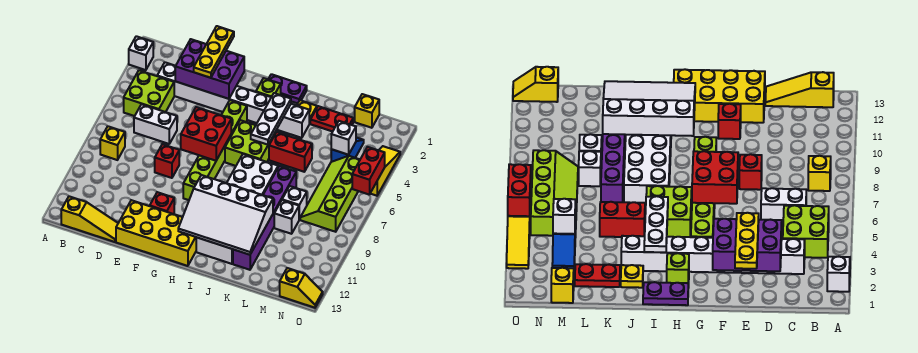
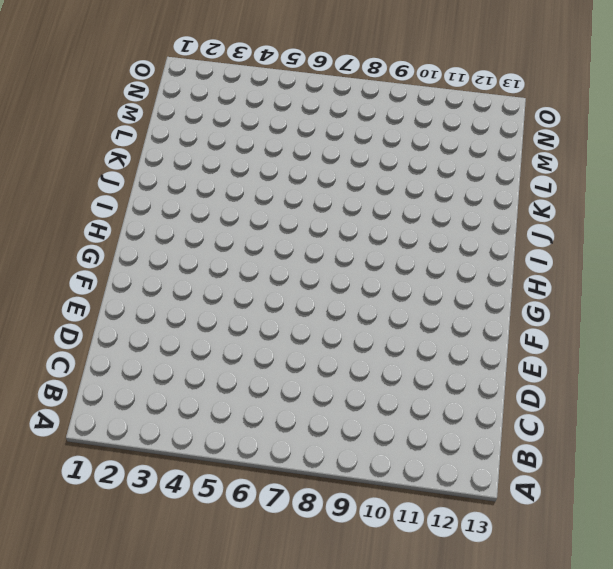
none -> white brick A2 level 1
none -> lime brick B4:C5 level 1
none -> yellow brick B8 level 1
none -> yellow slope B13:D13 level 1 top B

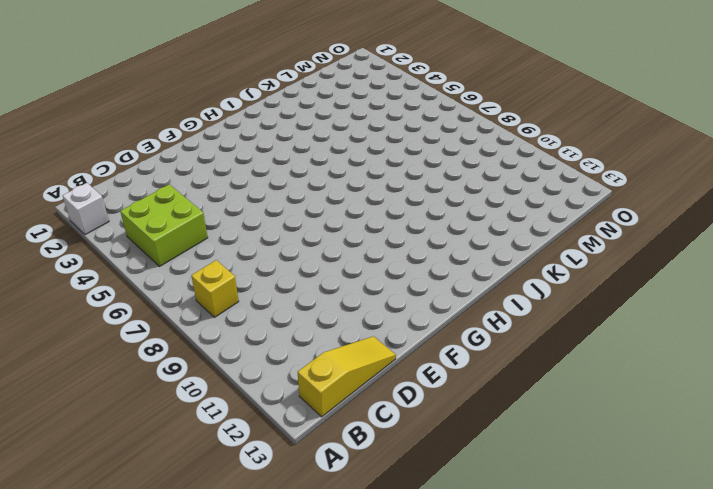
none -> white brick C3:J3 level 1
none -> white brick C6:D6 level 1
none -> red brick E8 level 1
none -> yellow brick E12:H13 level 1

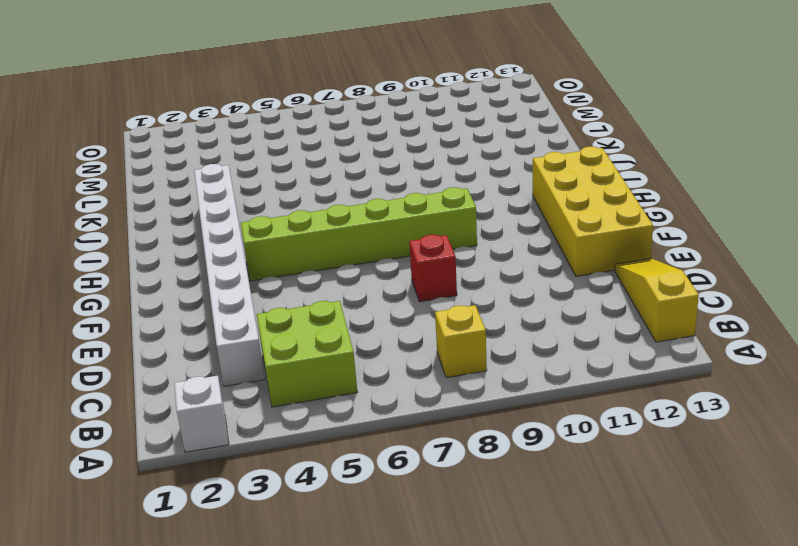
none -> white brick C6:D6 level 1
none -> red brick F11 level 1
none -> purple plate H1:I1 level 1
none -> lime brick H2 level 1

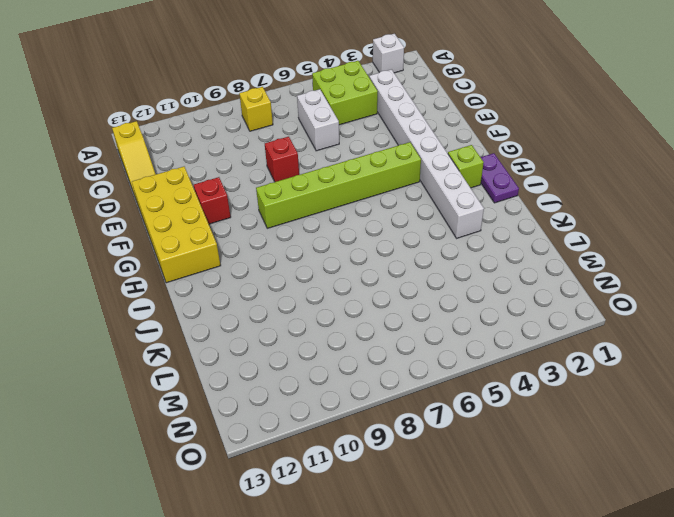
none -> lime brick H5:I6 level 1
none -> white brick I7:J12 level 1
none -> yellow plate J2 level 1
none -> red brick J5:K5 level 1

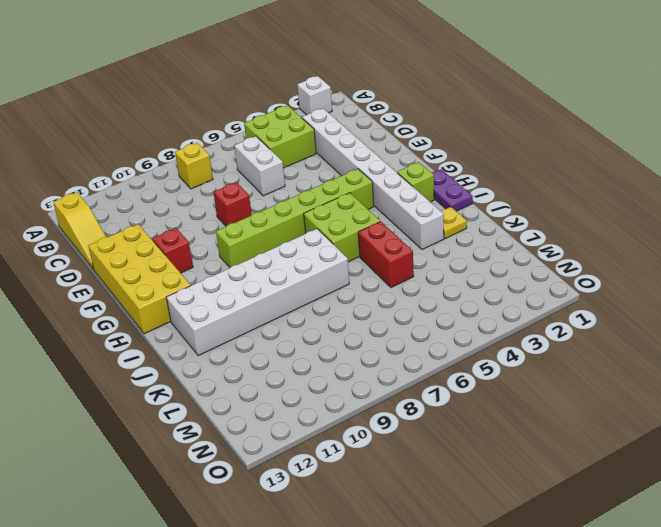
none -> red plate K2:L2 level 1
none -> purple brick K7:K12 level 1
none -> white brick L8 level 1
none -> white brick L9 level 1

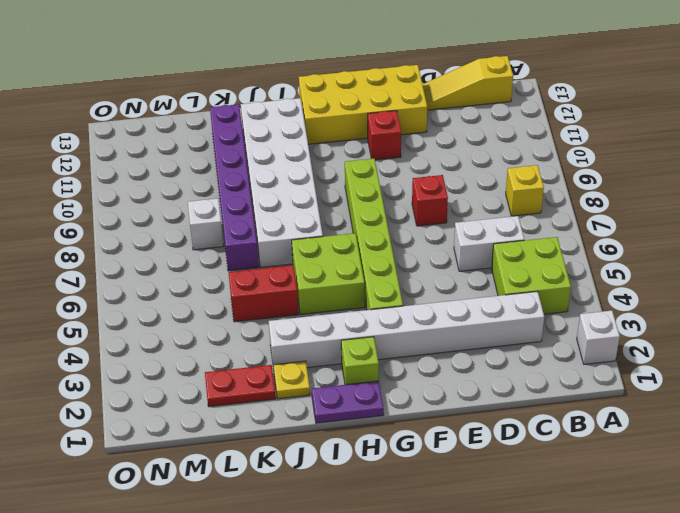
none -> white brick L9 level 1
none -> yellow brick M1 level 1
none -> blue slope M3:M4 level 1 top 4
none -> lime slope M5:N8 level 1 top N

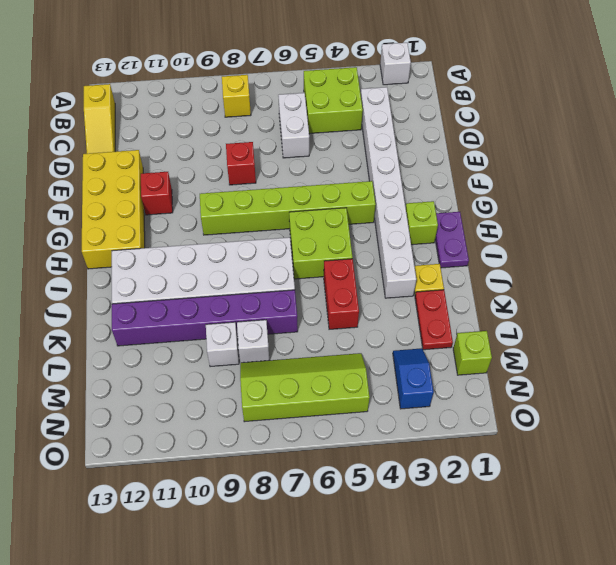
lime brick M1 level 1 -> yellow brick M1 level 1
blue slope M3:N3 level 1 top N -> blue slope M3:M4 level 1 top 4
none -> yellow slope N13:O13 level 1 top N
none -> yellow slope O3:O5 level 1 top 5
none -> purple brick D2:F3 level 2
none -> red brick F6:G7 level 2

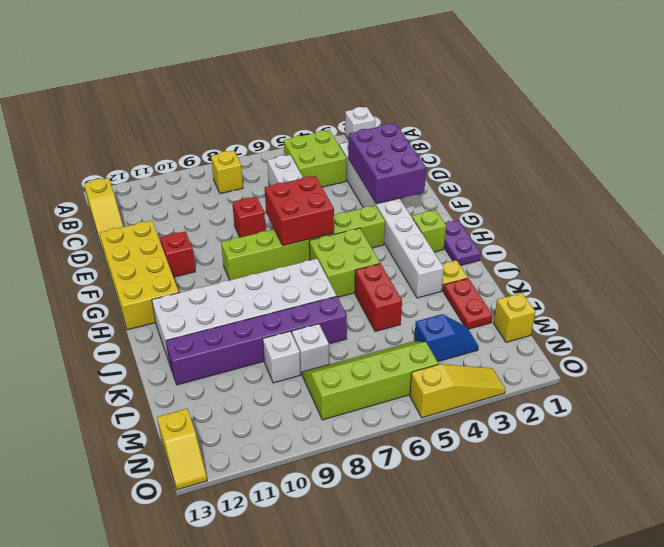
none -> white slope H10:K12 level 2 top 10
none -> white plate I3:I5 level 2
none -> white brick M4 level 2
none -> red brick O5:O6 level 2

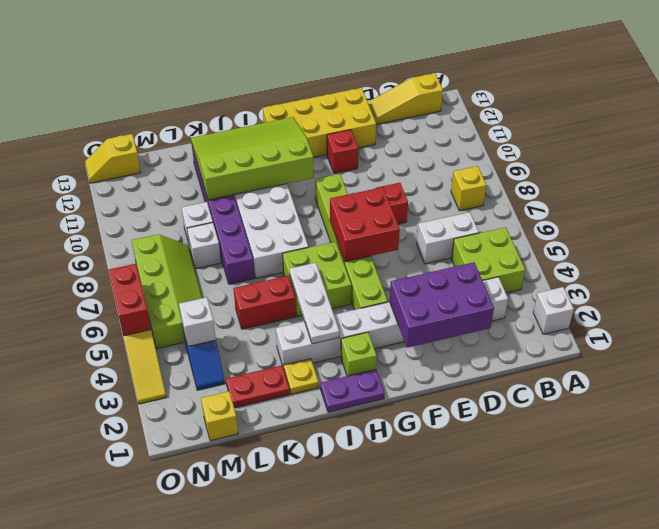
lime slope H10:K12 level 2 top 10 -> white slope H10:K12 level 2 top 10
none -> yellow plate E1:E3 level 3

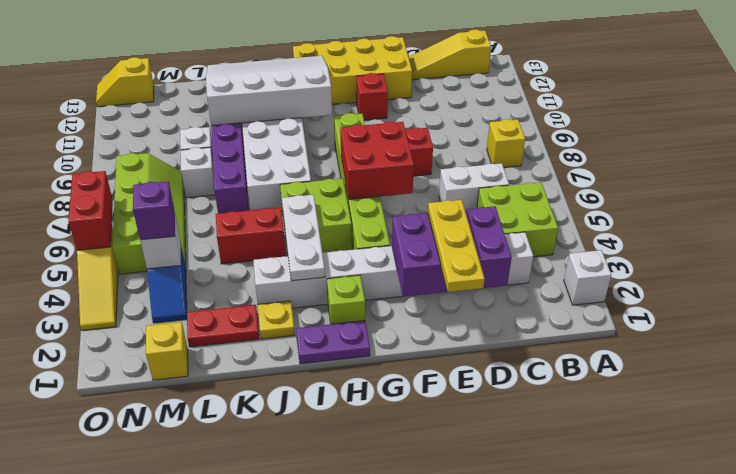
purple brick M4 level 3 -> none

